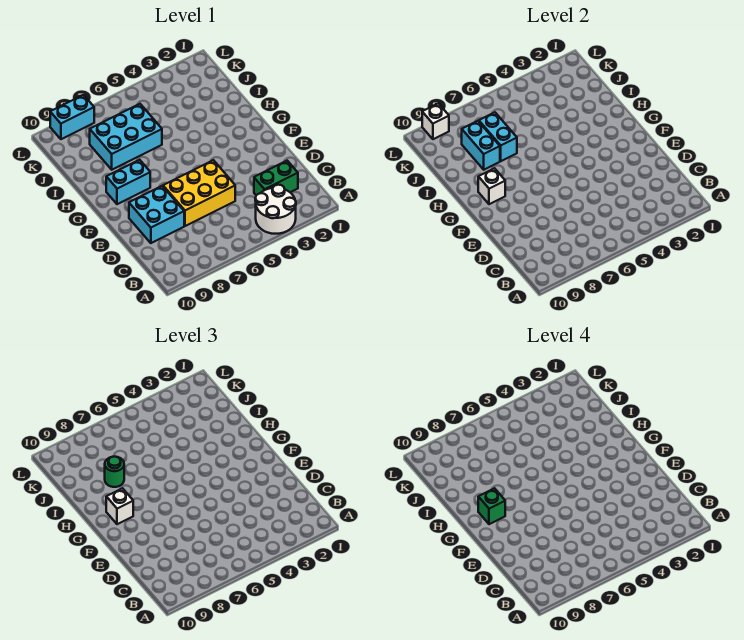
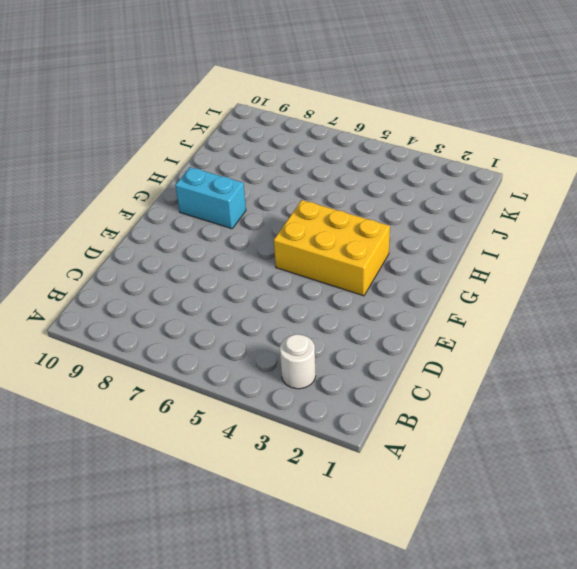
white round brick B3 level 1 -> white round brick A3:B4 level 1
yellow brick F3:G5 level 1 -> yellow brick D5:E7 level 1
none -> green brick C2:C3 level 1
none -> cyan brick D8:E9 level 1
none -> cyan brick I6:J8 level 1

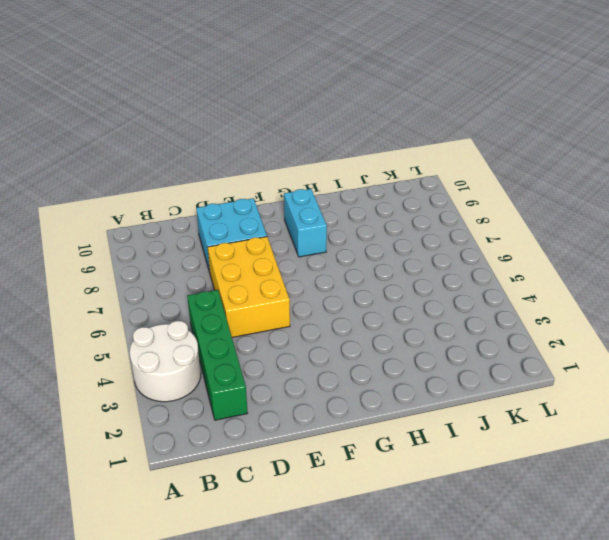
green brick C2:C5 level 1 -> green brick C2:C3 level 1
none -> cyan brick I6:J8 level 1
none -> cyan brick L8:L9 level 1
none -> white brick G9 level 2

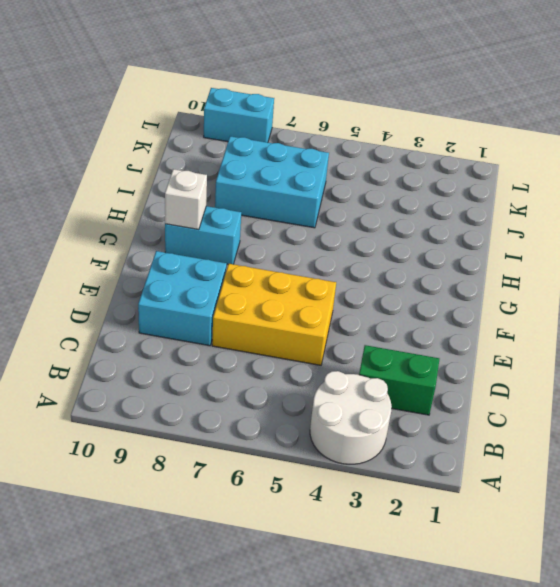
none -> cyan brick I7:J7 level 2
none -> cyan brick I8:J8 level 2
none -> white brick L9 level 2

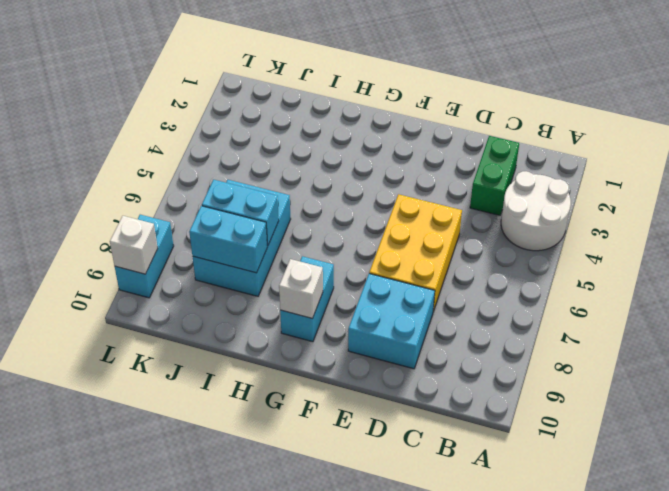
none -> white brick G9 level 3
none -> green round brick I8 level 3
none -> green brick G9 level 4

